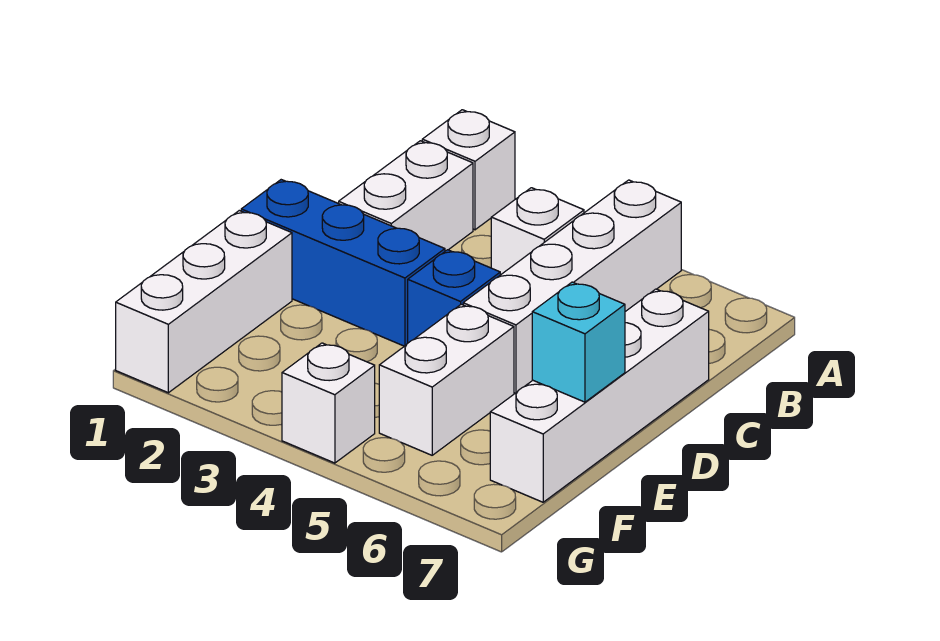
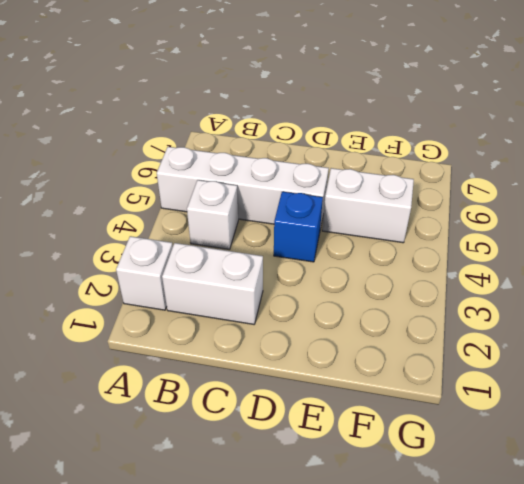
none -> white brick C7:F7 level 1
none -> blue brick D1:D3 level 1

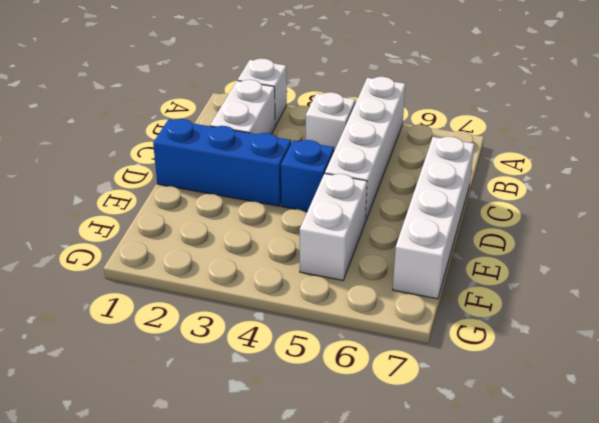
none -> white brick E1:G1 level 1
none -> white brick G4 level 1

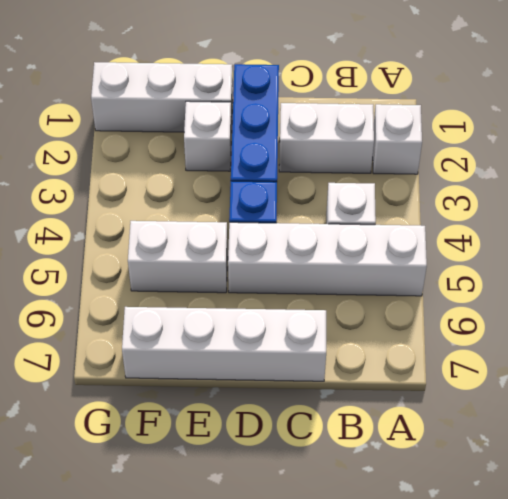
white brick E2 level 1 -> white brick G4 level 1
none -> cyan brick E7 level 2

